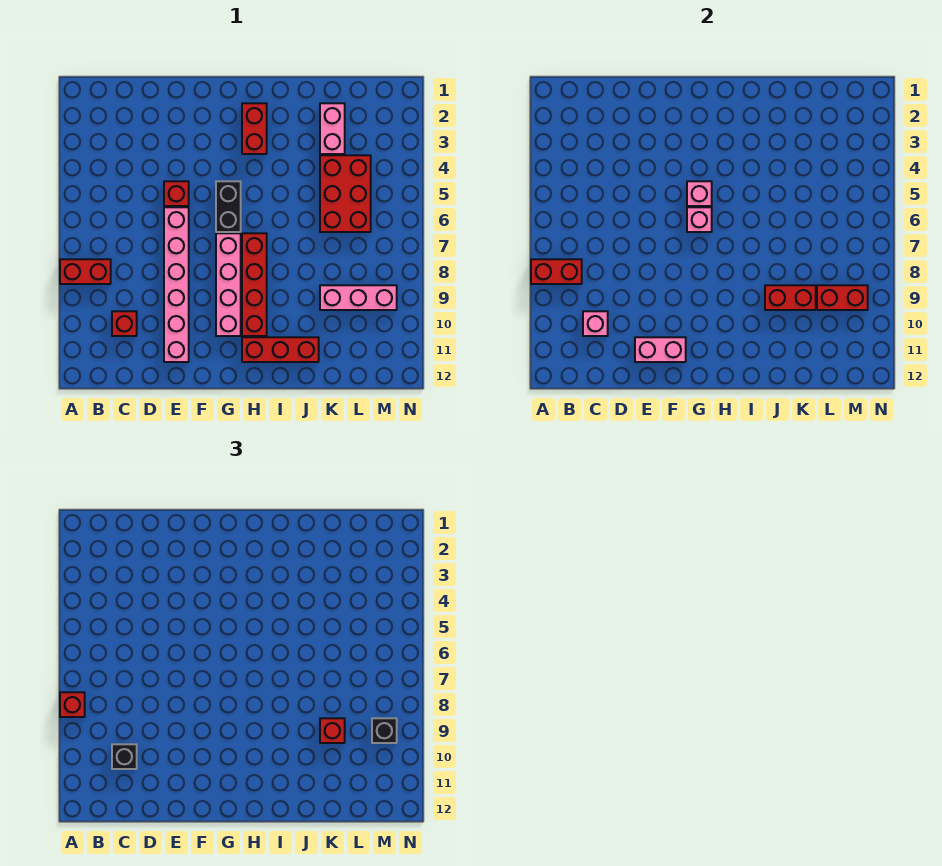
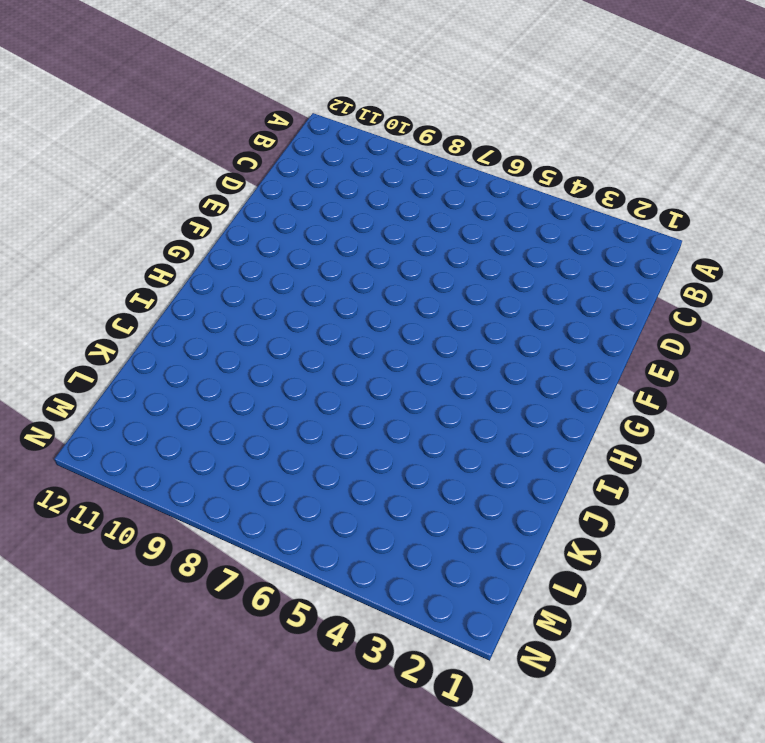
none -> red brick A8:B8 level 1
none -> red brick C10 level 1
none -> red brick E5 level 1

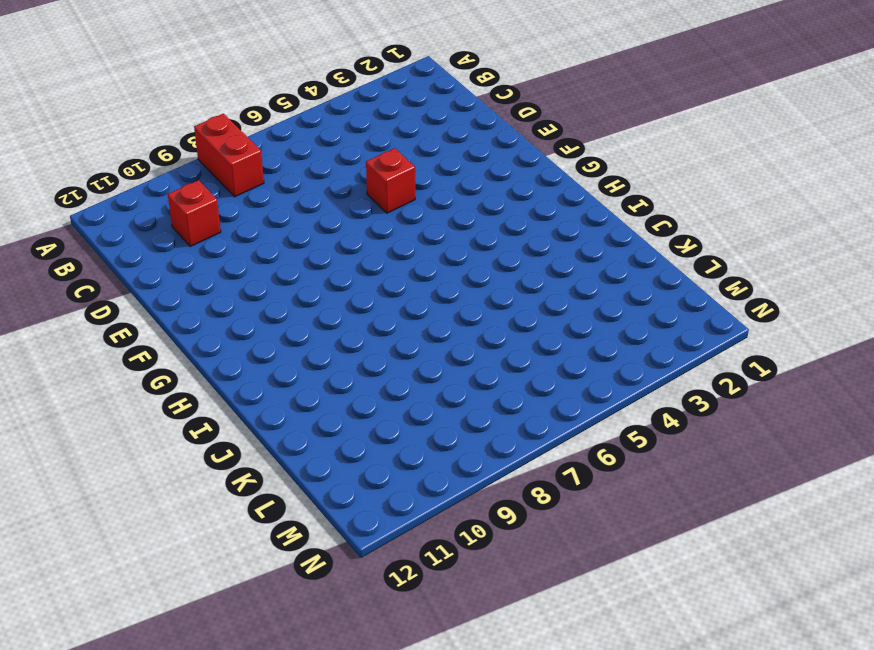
none -> pink brick E6:E11 level 1
none -> black brick G5:G6 level 1
none -> pink brick G7:G10 level 1

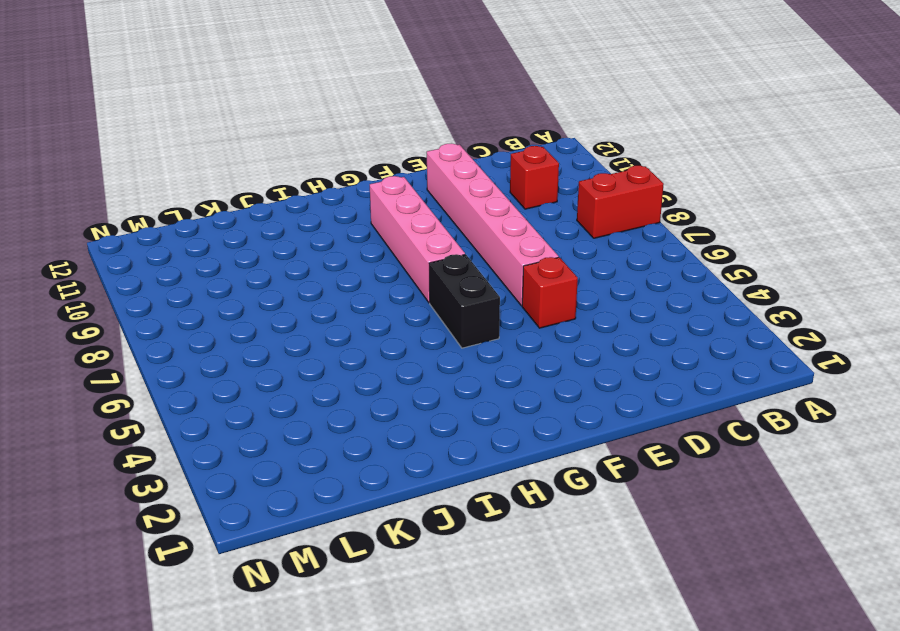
none -> red brick H2:H3 level 1
none -> red brick H7:H10 level 1
none -> red brick H11:J11 level 1

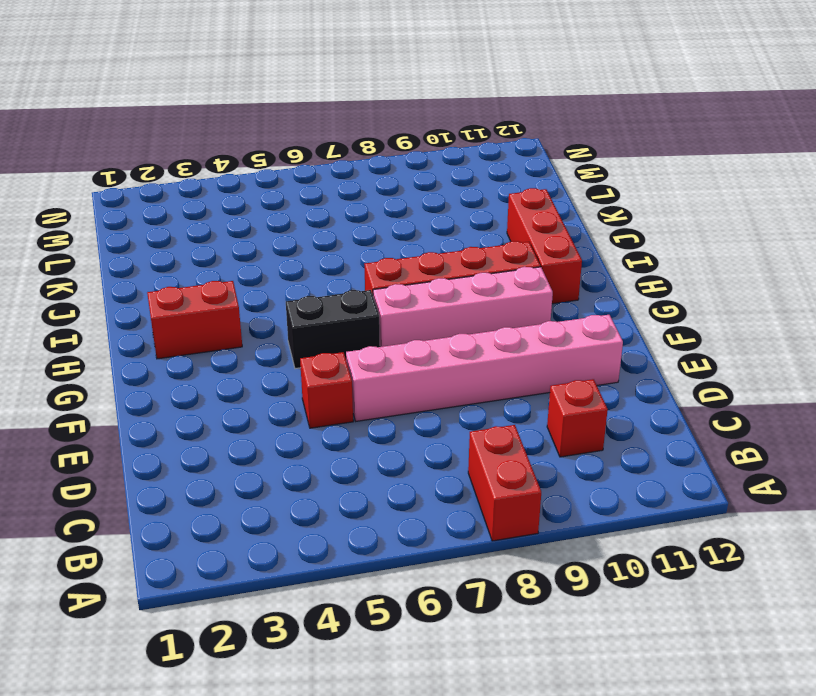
none -> pink brick K2:K3 level 1
none -> red brick K4:L6 level 1
none -> pink brick K9:M9 level 1

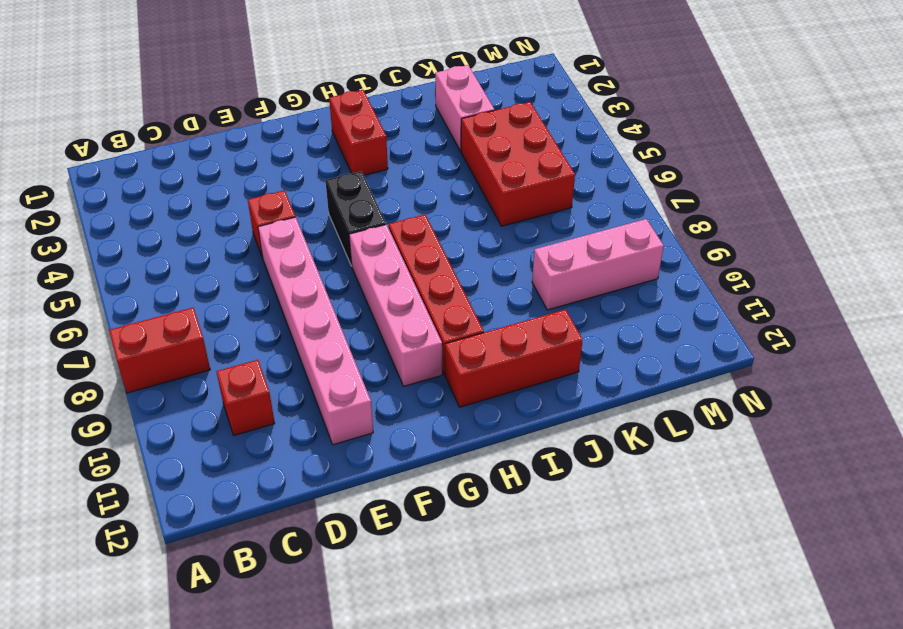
none -> red brick A8:B8 level 2
none -> pink brick C10 level 2
none -> pink brick E11:F11 level 2

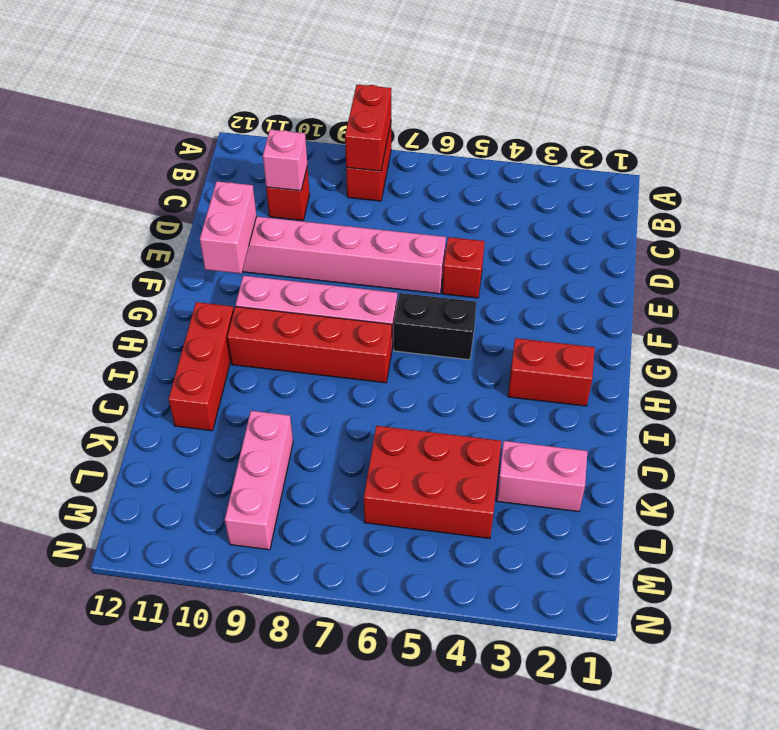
none -> pink brick G5 level 2
none -> pink brick G6 level 2
none -> red brick J9:K9 level 2

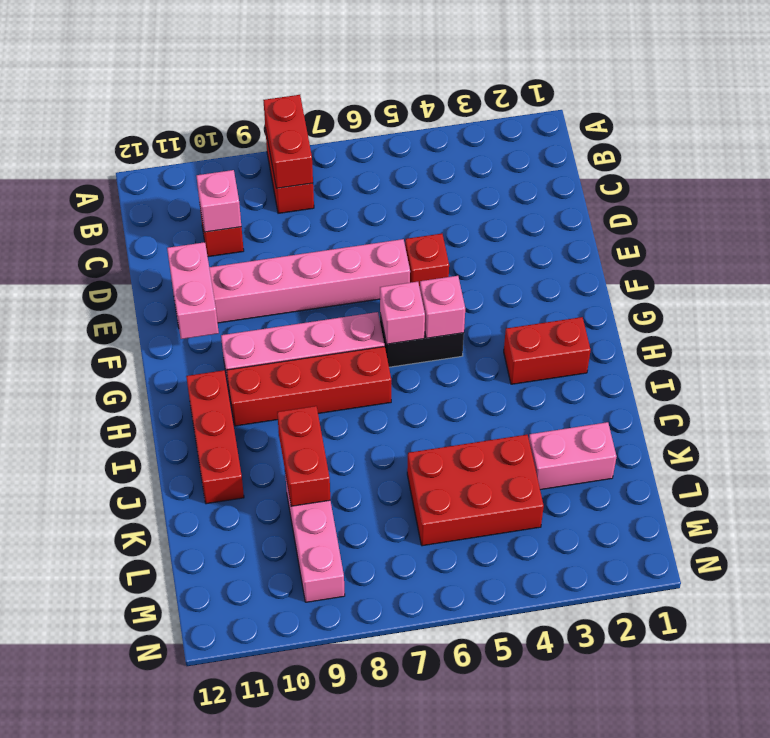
none -> red brick L9:M9 level 2
none -> red brick A8 level 3
none -> black brick C10 level 3

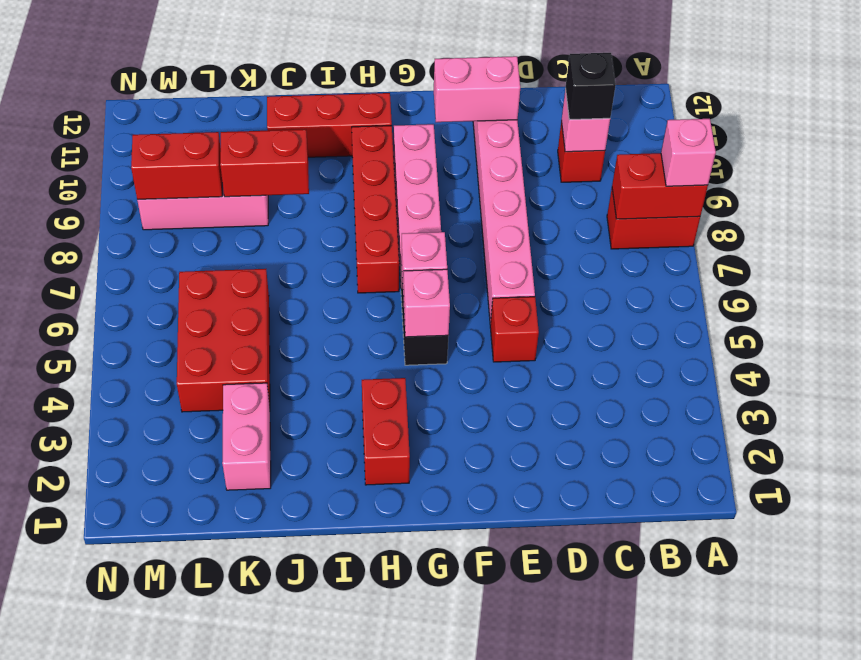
pink brick A8 level 3 -> red brick A8 level 3
none -> red brick K9 level 3
none -> black brick M9 level 3

